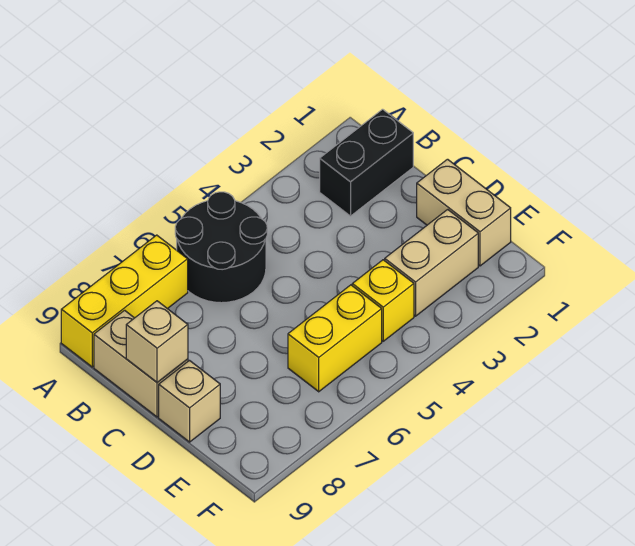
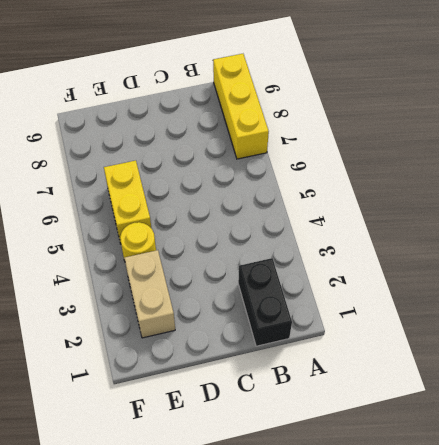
yellow round brick E4 level 1 -> yellow brick E4 level 1
none -> black round brick A5:B6 level 1
none -> tan brick B9:C9 level 1

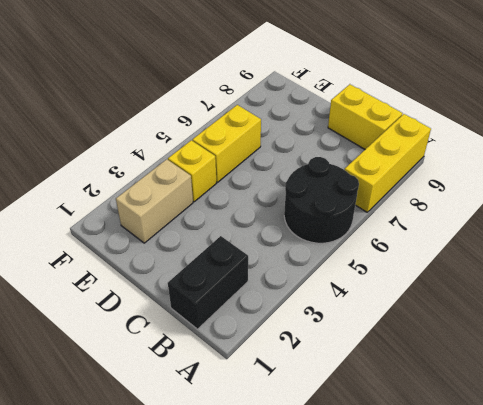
yellow brick B9:C9 level 1 -> tan brick B9:C9 level 1
none -> tan brick D1:E1 level 1
none -> tan brick D9 level 1

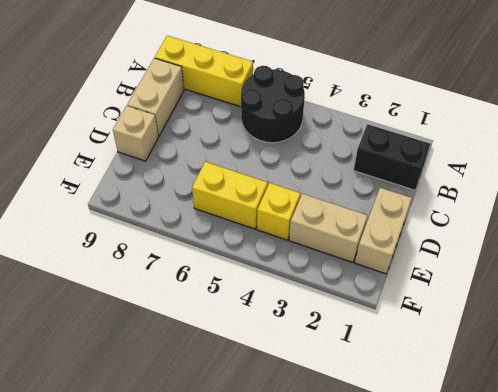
none -> tan brick C9 level 2

